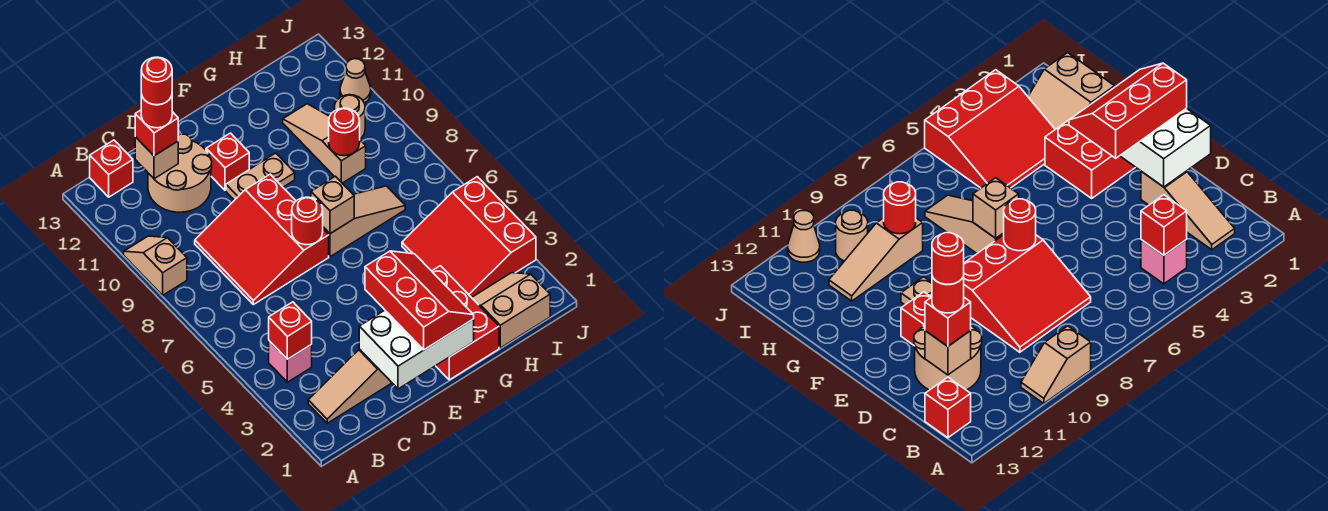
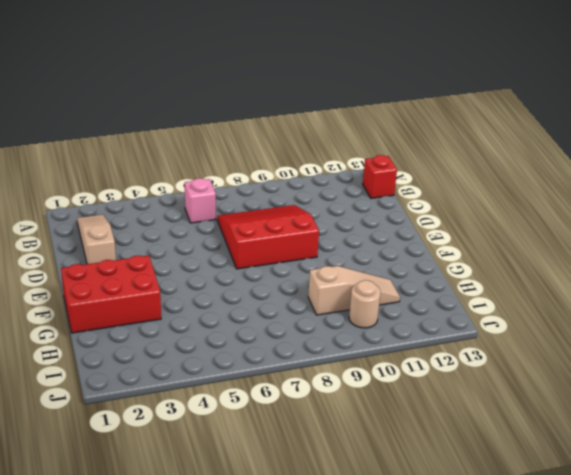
pink brick B6 level 1 -> pink brick B4 level 1
none -> tan slope A9:A10 level 1 top 9
none -> tan round brick C11:D12 level 1
none -> tan plate E10:F10 level 1

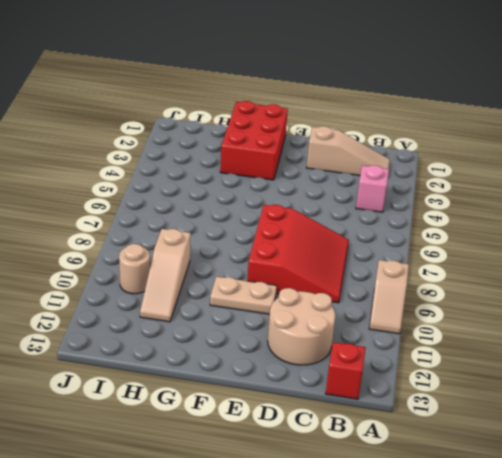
none -> red brick E11 level 1
none -> tan slope F7:H7 level 1 top F
none -> tan slope H1:I2 level 1 top 1

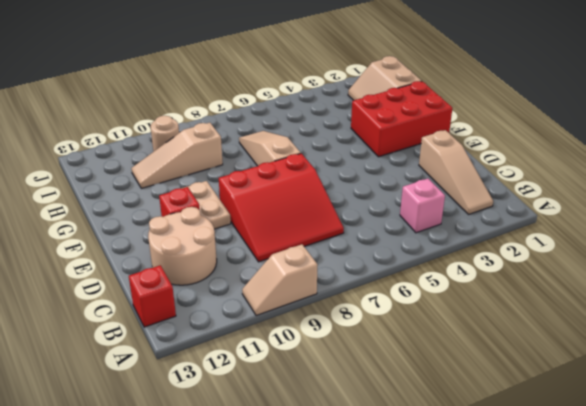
none -> red slope H3:J5 level 1 top J
none -> tan cone J11 level 1
none -> red brick B4 level 2

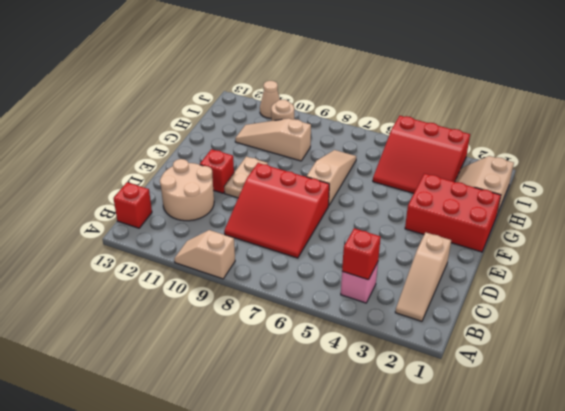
none -> tan brick C12 level 2
none -> white brick D1:F2 level 2
none -> red round brick E7 level 2

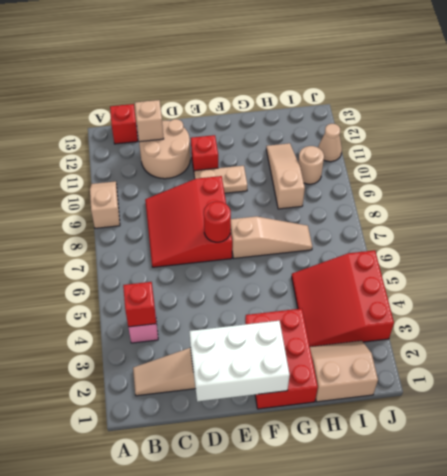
none -> tan brick F7 level 2
none -> red round brick H9 level 2
none -> red brick C12 level 3

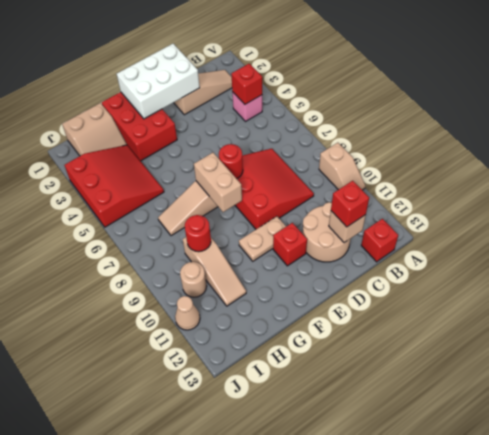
tan brick F7:F8 level 2 -> tan brick F7 level 2
none -> red slope E1:F3 level 3 top E
none -> red round brick C12 level 4
none -> red round brick C12 level 5

